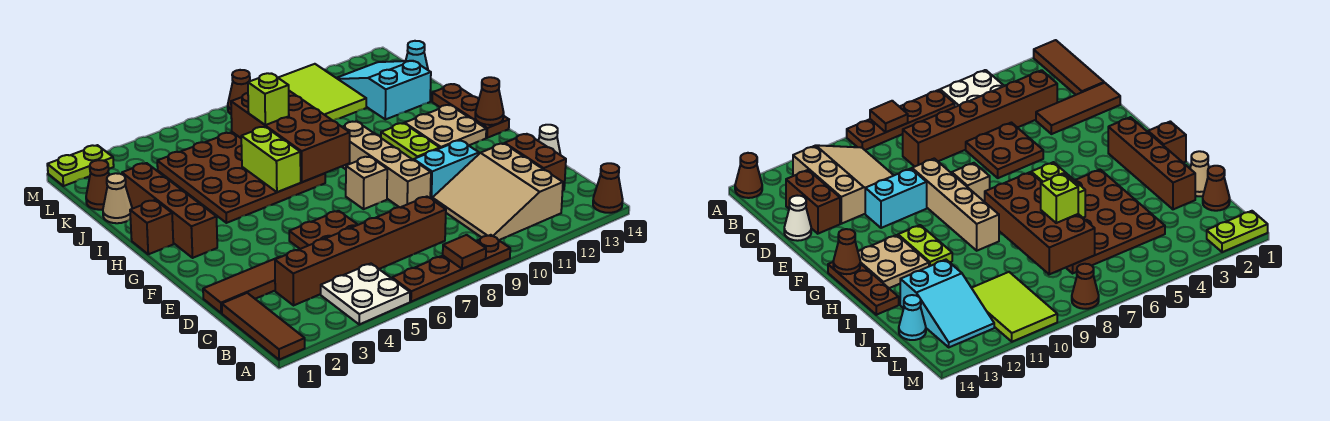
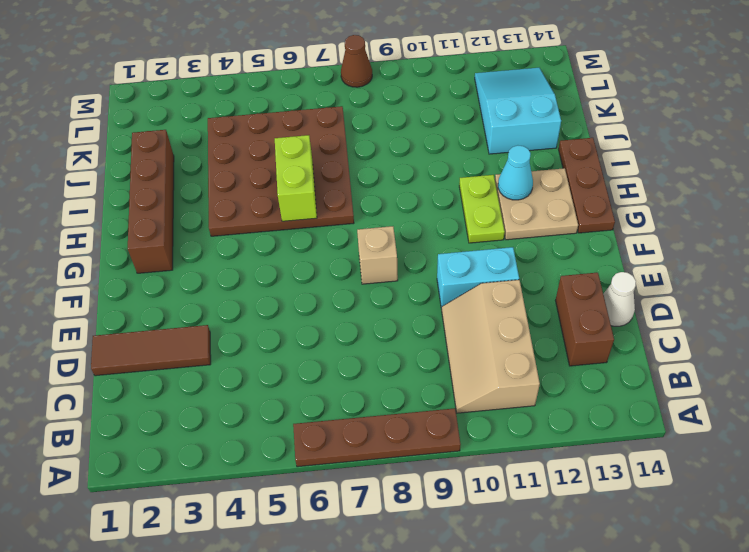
tan slope B10:D11 level 1 top 11 -> tan slope B10:D12 level 1 top 12
cyan cone H12 level 2 -> cyan cone K14 level 1
none -> brown tile A1:C1 level 1
none -> white plate A4:B5 level 1
none -> brown cone A14 level 1
none -> brown brick C3:C8 level 1

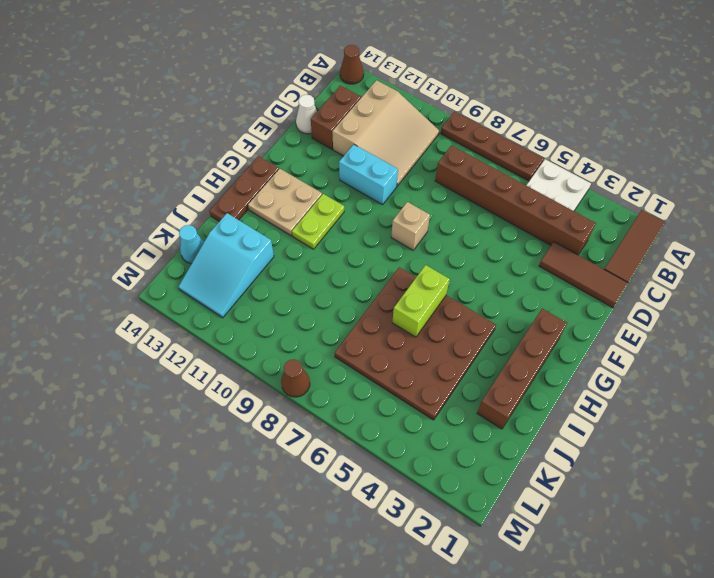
none -> brown plate D5:E6 level 1
none -> tan brick E9:H9 level 1
none -> brown brick H1 level 1
none -> tan cone J1 level 1

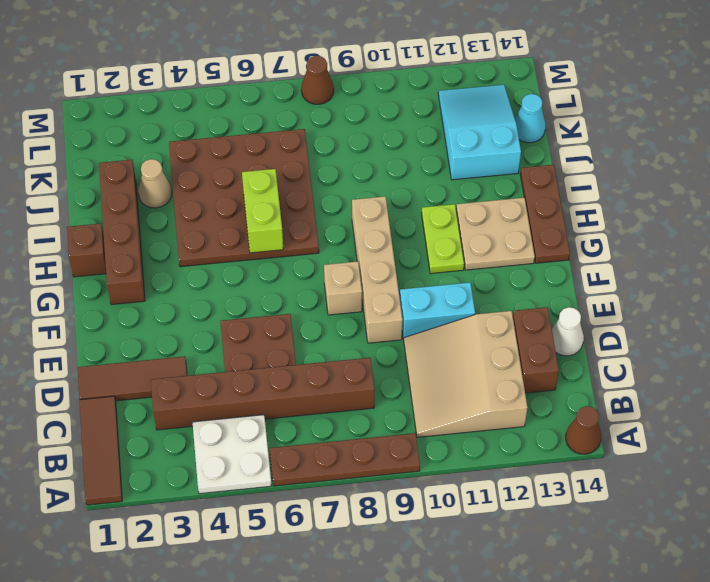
tan cone J3 level 1 -> tan cone J1 level 1
none -> brown cone K1 level 1
none -> lime tile K10:M11 level 1
none -> lime plate M1:M2 level 1
none -> brown tile A8 level 2

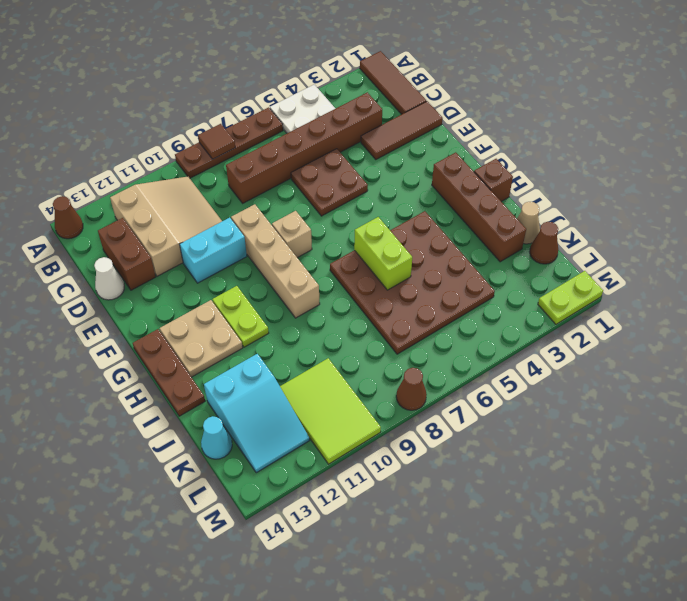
none -> brown cone G14 level 2
none -> brown brick H7:K8 level 2
none -> lime brick J7 level 3

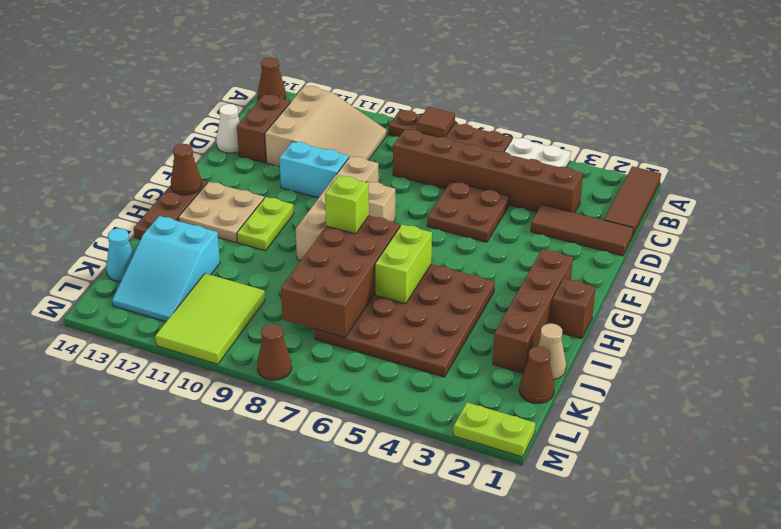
lime brick H8 level 3 -> lime brick J7 level 3

